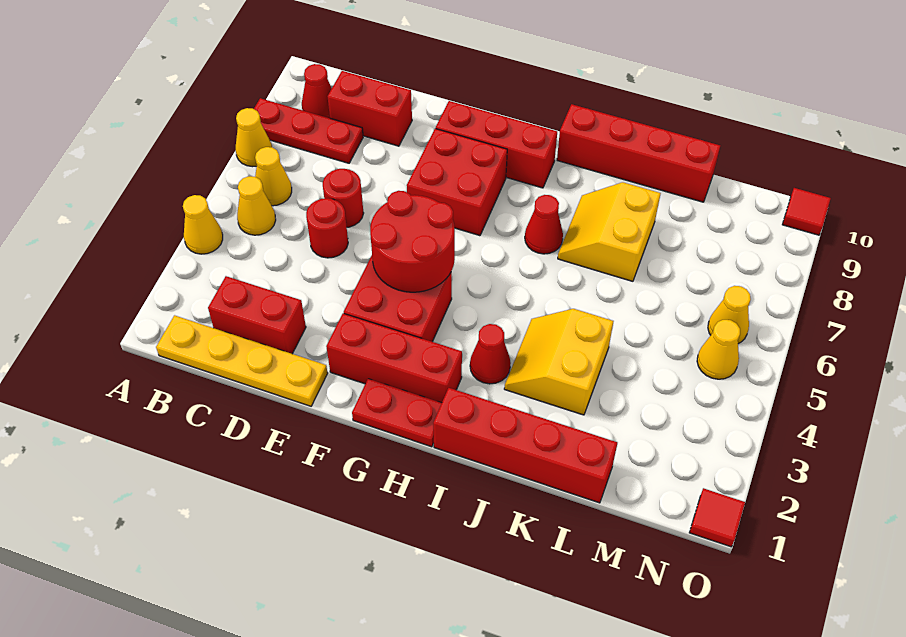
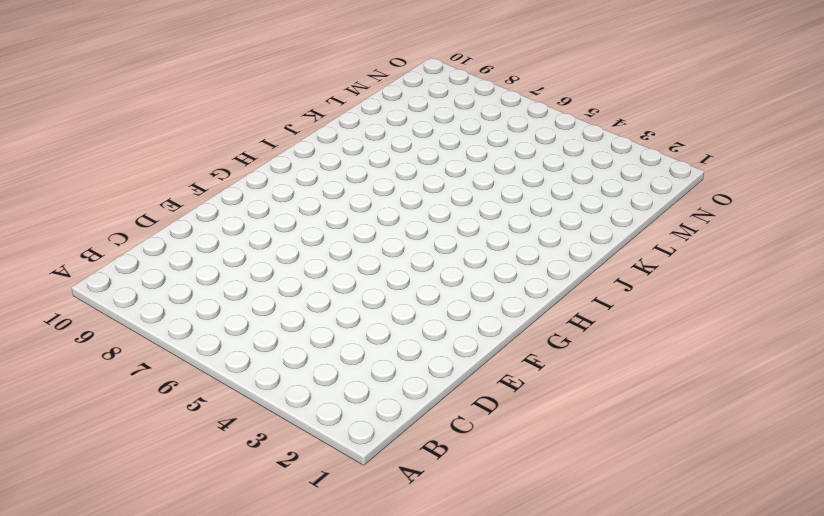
none -> yellow cone A4 level 1
none -> yellow cone A7 level 1
none -> red plate A8:C8 level 1

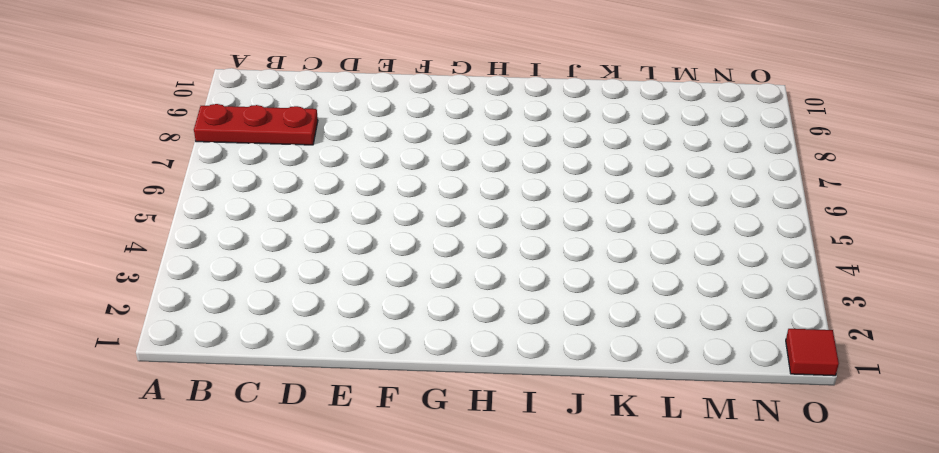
none -> yellow cone A4 level 1
none -> yellow cone A7 level 1
none -> yellow plate B1:E1 level 1

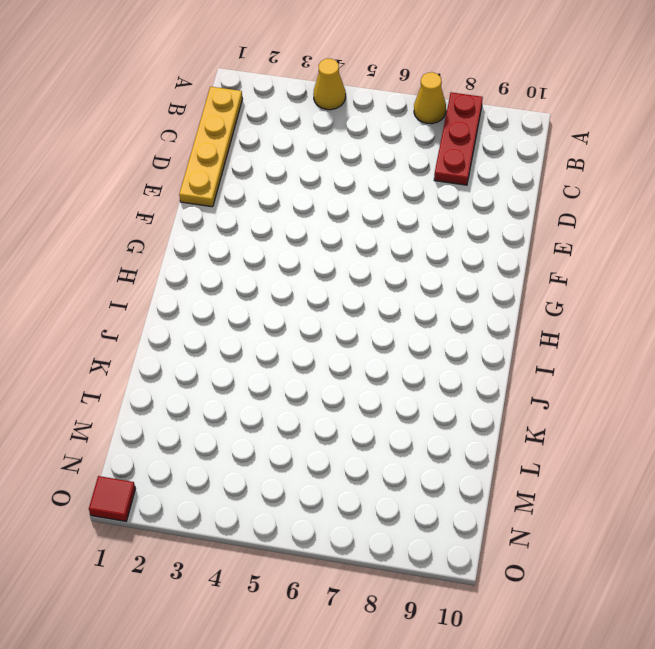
none -> yellow cone B5 level 1
none -> yellow cone B6 level 1
none -> red cone B9 level 1

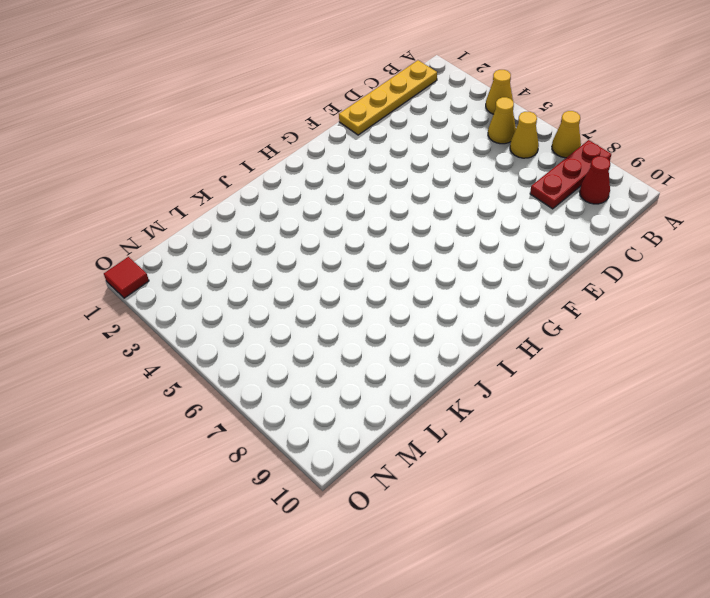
none -> red brick C2:D2 level 1
none -> red brick C9:D9 level 1
none -> red round brick D5 level 1

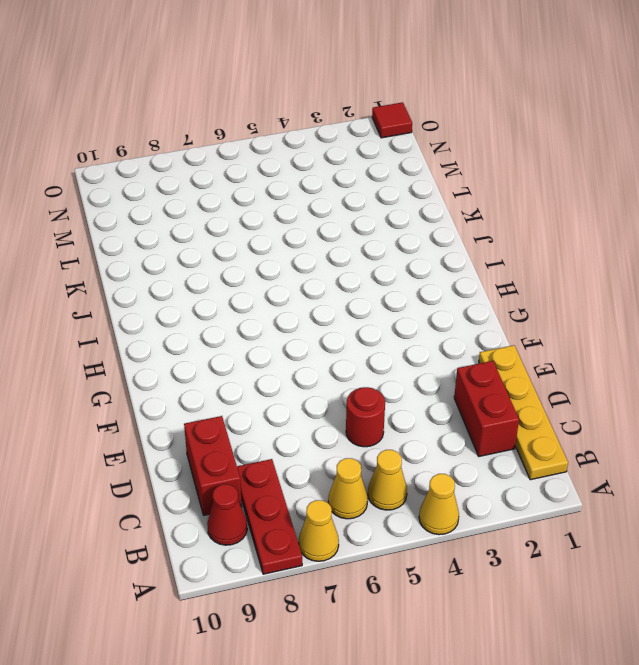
none -> red round brick D6 level 1
none -> red brick F2:H2 level 1
none -> red brick F3:G4 level 1

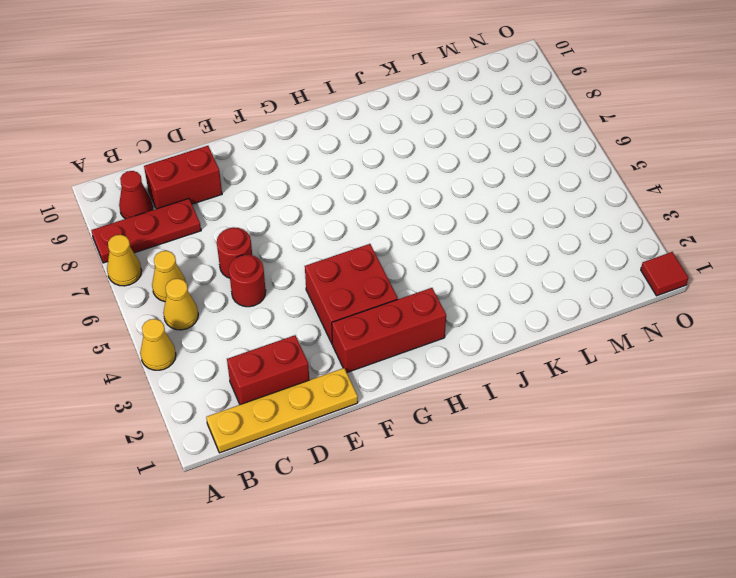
none -> red brick F7:G8 level 1
none -> red brick F9:H9 level 1
none -> red plate G1:H1 level 1

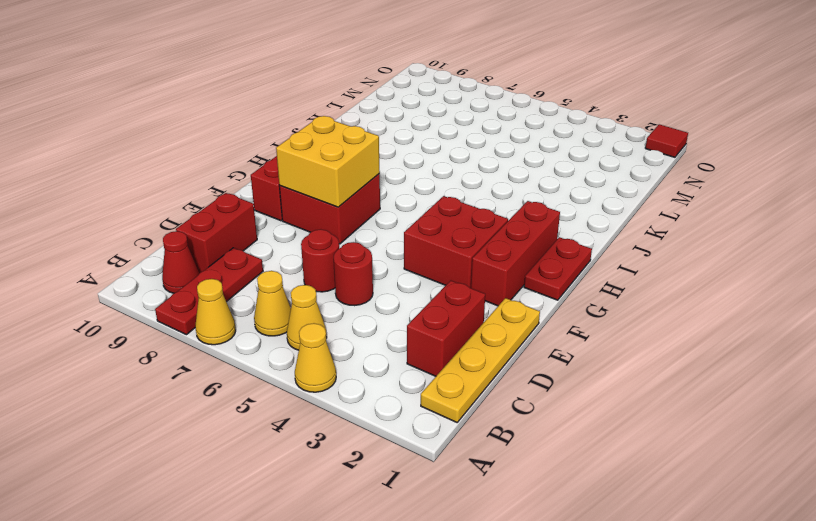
yellow brick F7:G8 level 2 -> none
none -> red brick I1:L1 level 1
none -> red cone I3 level 1
none -> red cone I7 level 1

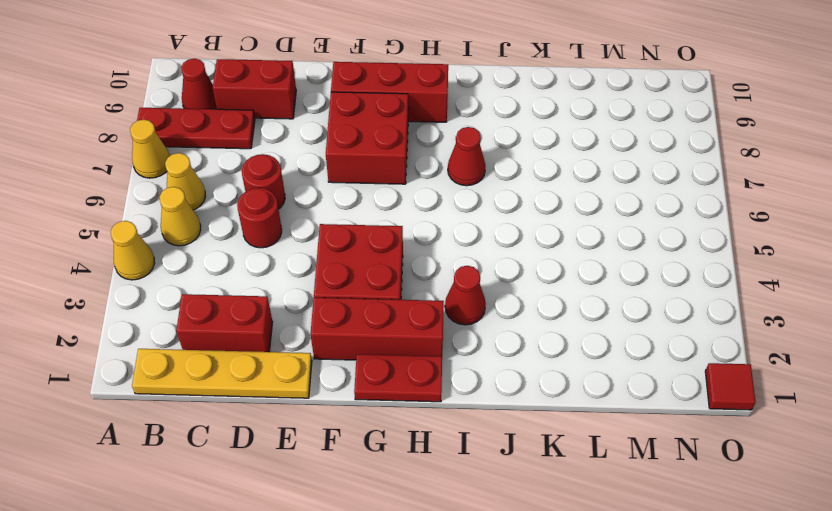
none -> red brick I1:L1 level 1
none -> red brick I10:L10 level 1
none -> yellow slope J3:K4 level 1 top K

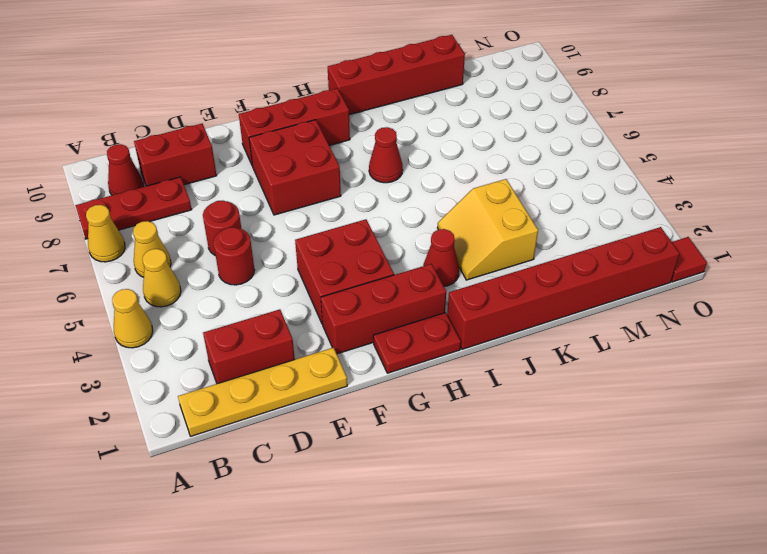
red brick I1:N1 level 1 -> red brick I1:L1 level 1
none -> yellow slope J7:K8 level 1 top K
none -> yellow cone N5 level 1
none -> yellow cone N6 level 1

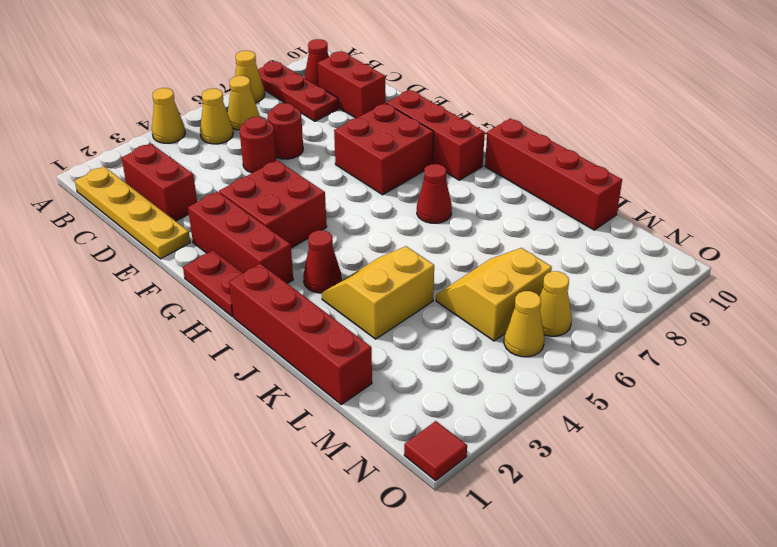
yellow slope L5:M6 level 1 top M -> yellow slope J7:K8 level 1 top K
none -> red tile O10 level 1
none -> red round brick F4:G5 level 2

